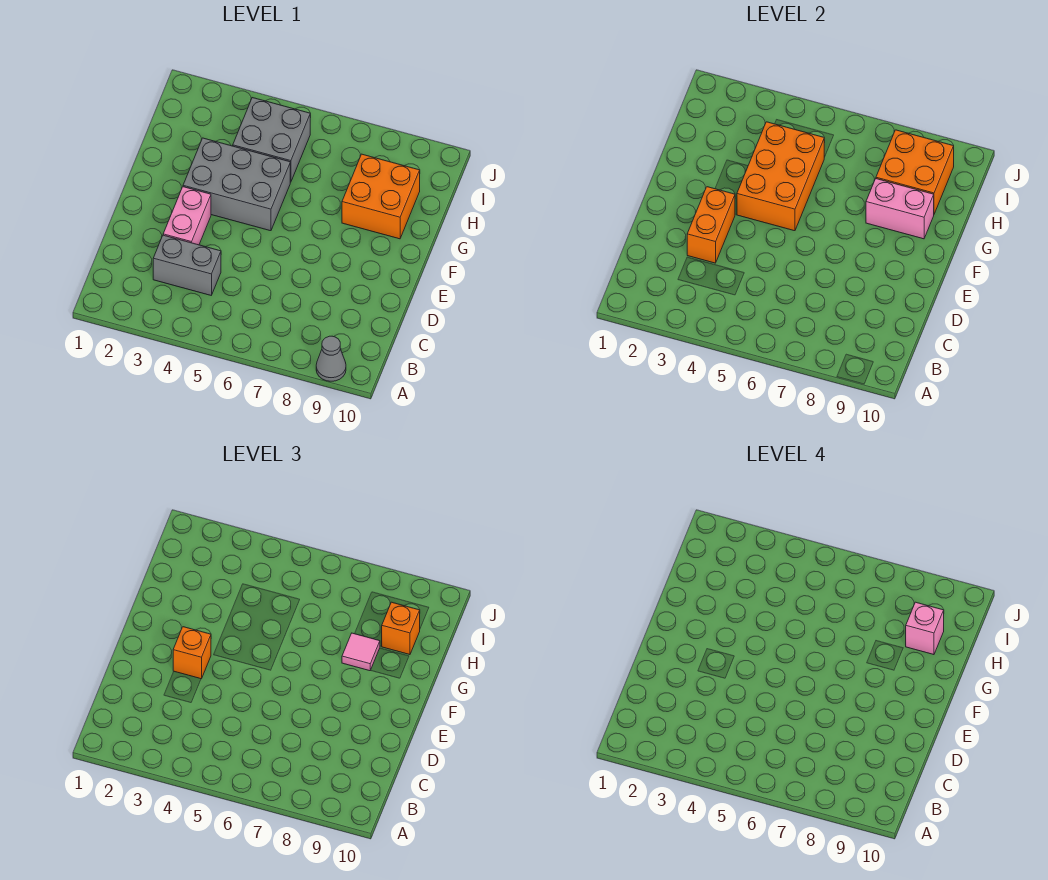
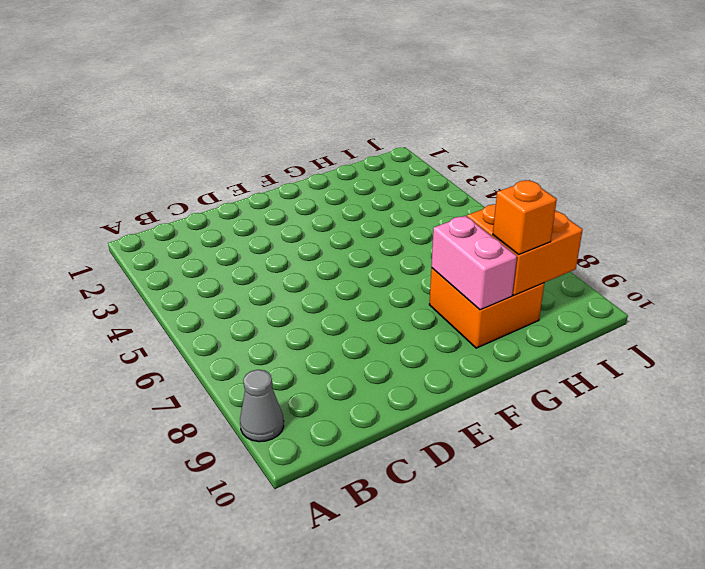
none -> grey brick C3:C4 level 1
none -> pink brick D3:E3 level 1
none -> grey brick F3:G5 level 1

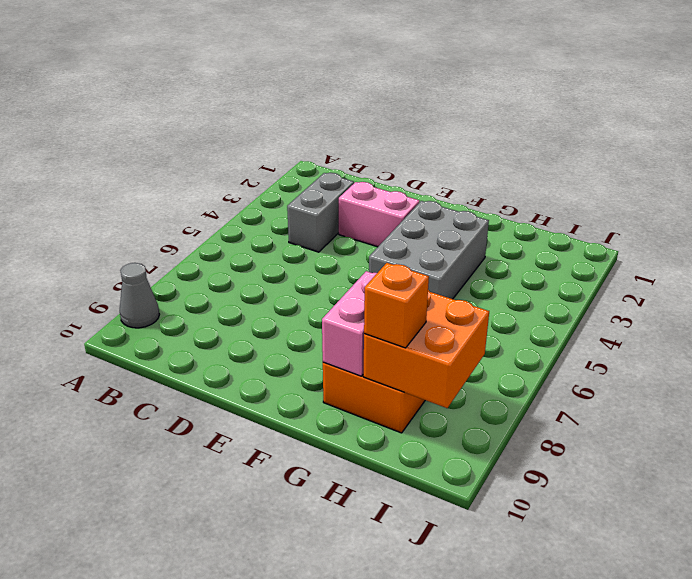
none -> grey brick H4:I5 level 1
none -> orange brick D3:E3 level 2
none -> orange brick F4:H5 level 2

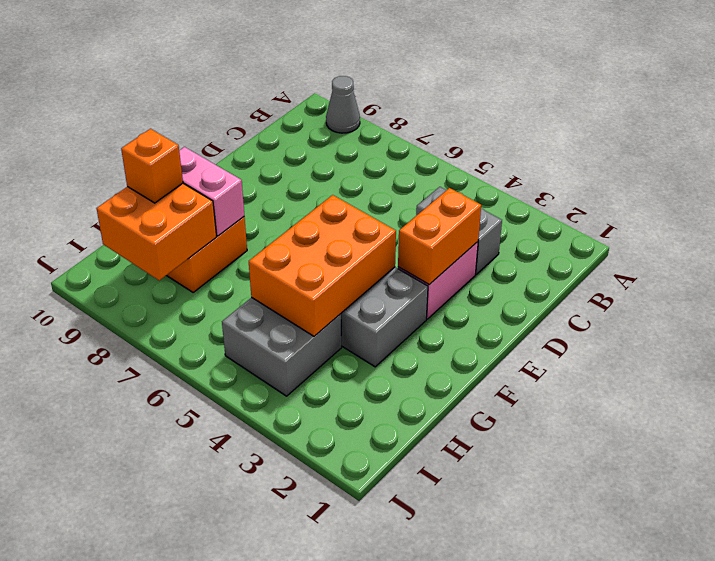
none -> orange brick E3 level 3
none -> pink tile G8 level 3
none -> pink brick H9 level 4

